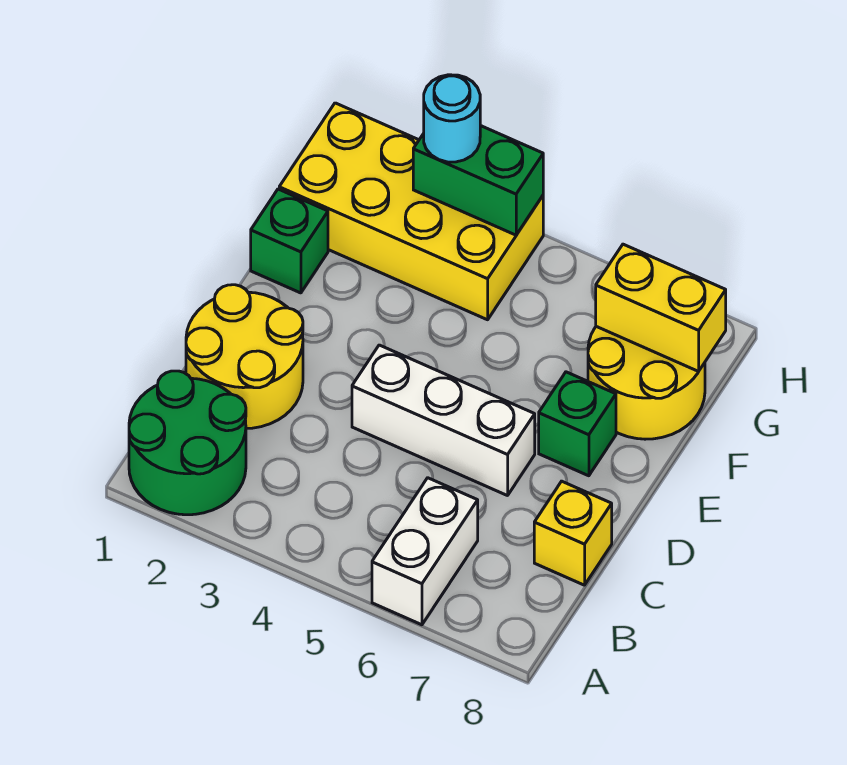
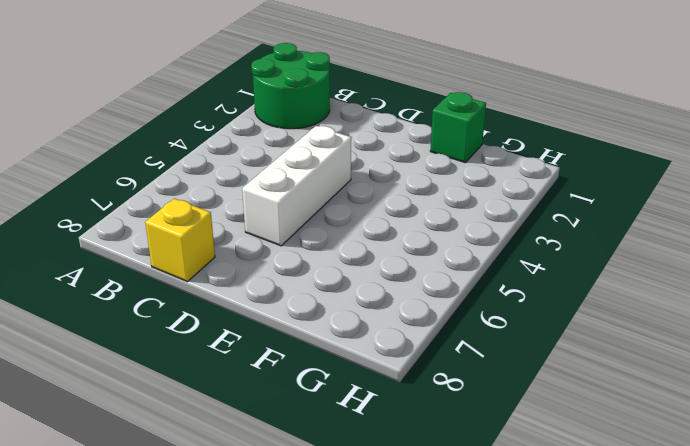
none -> white brick A6:B6 level 1
none -> yellow round brick C1:D2 level 1
none -> green brick E7 level 1

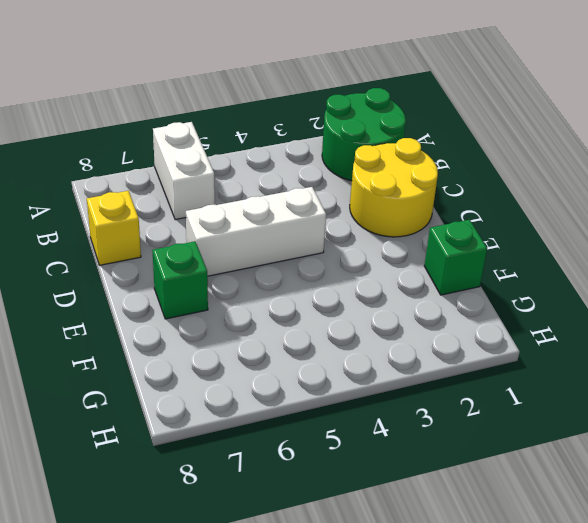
none -> yellow round brick F7:G8 level 1
none -> yellow brick G1:H4 level 1
none -> yellow brick G7:G8 level 2

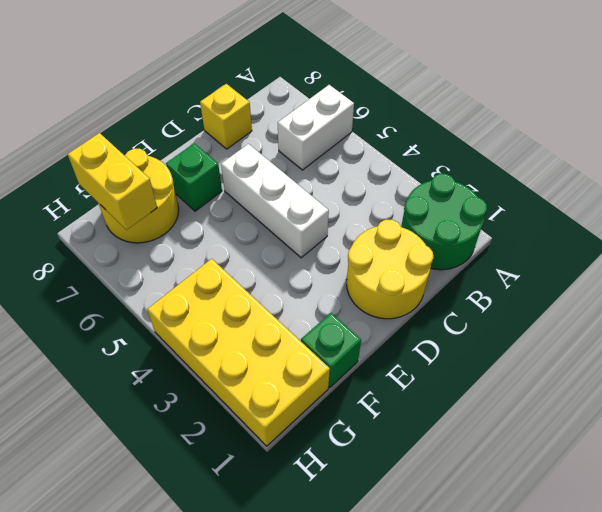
none -> green brick H3:H4 level 2
none -> cyan round brick H3 level 3

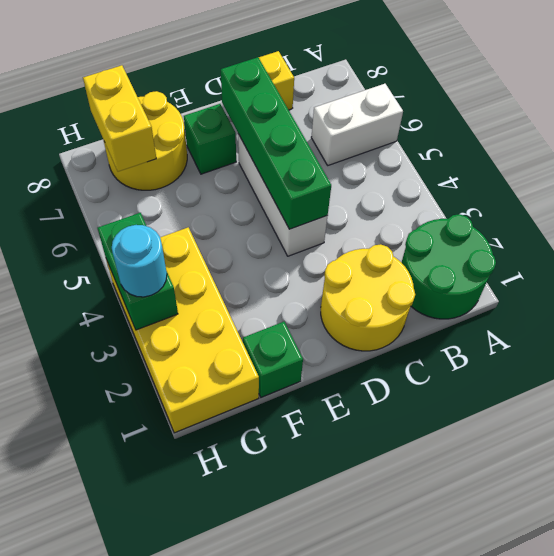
green brick D4:D7 level 2 -> none

